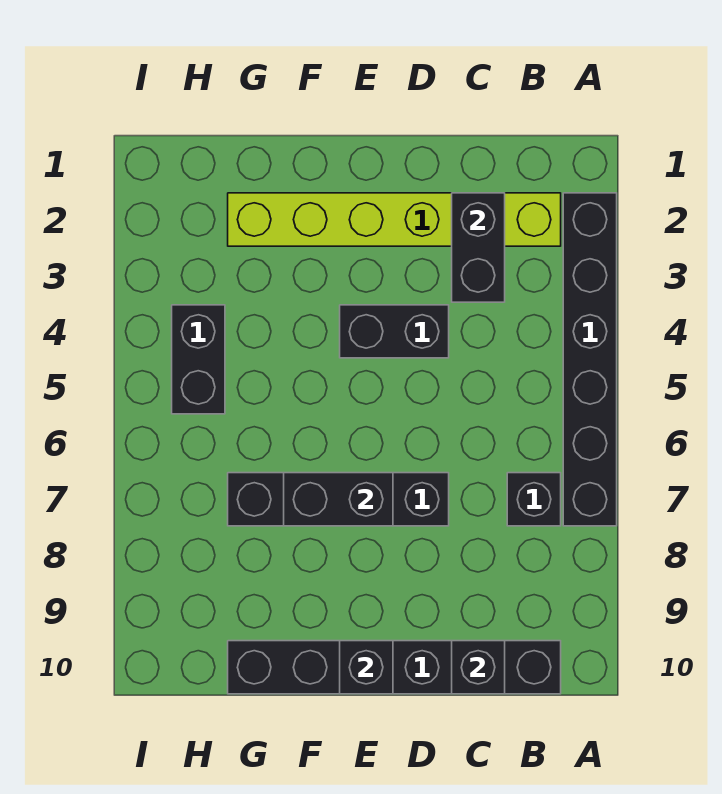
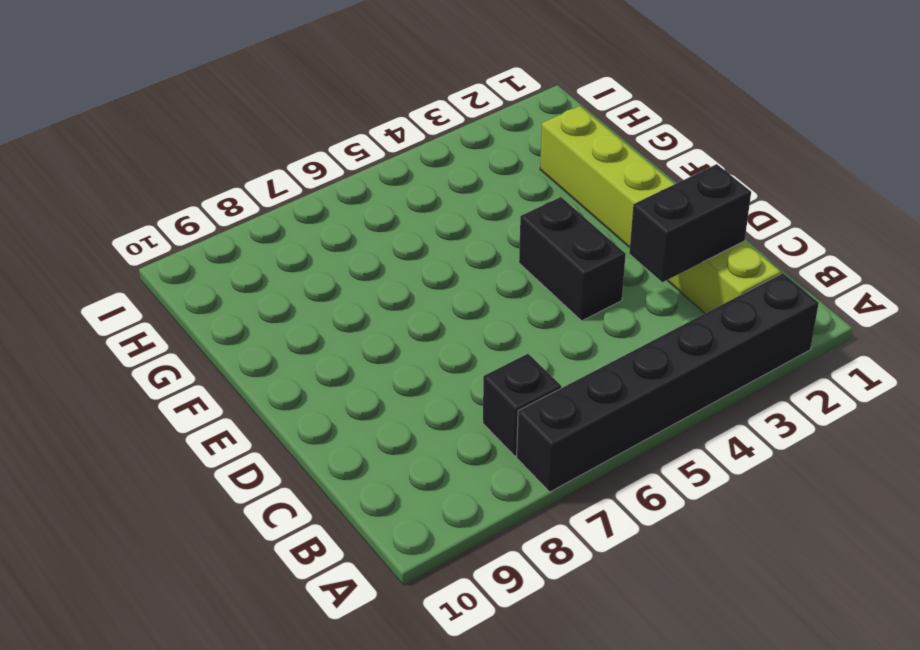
none -> black brick B10:G10 level 1
none -> black brick D7:G7 level 1

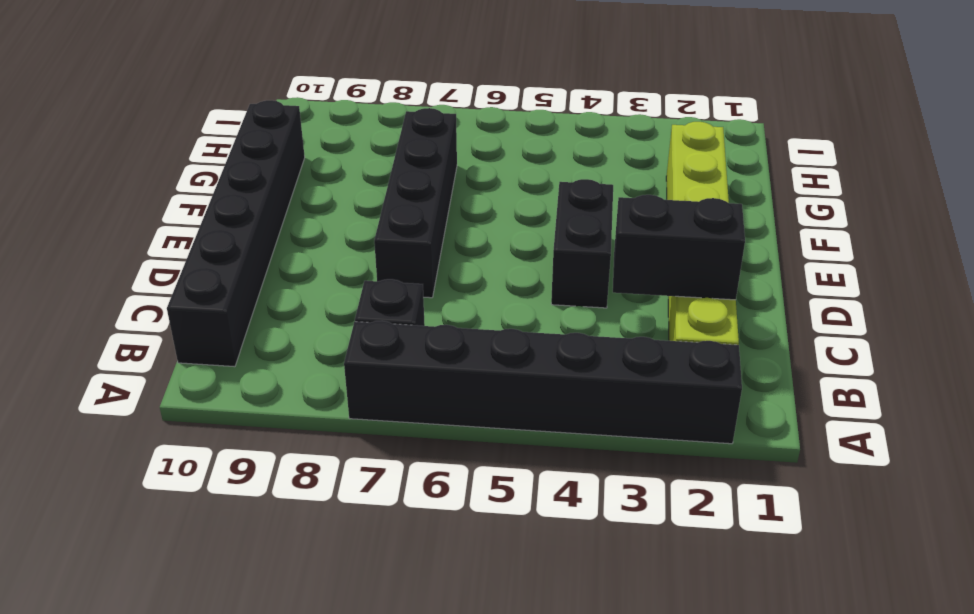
none -> black brick H4:H5 level 1
none -> black brick C10 level 2

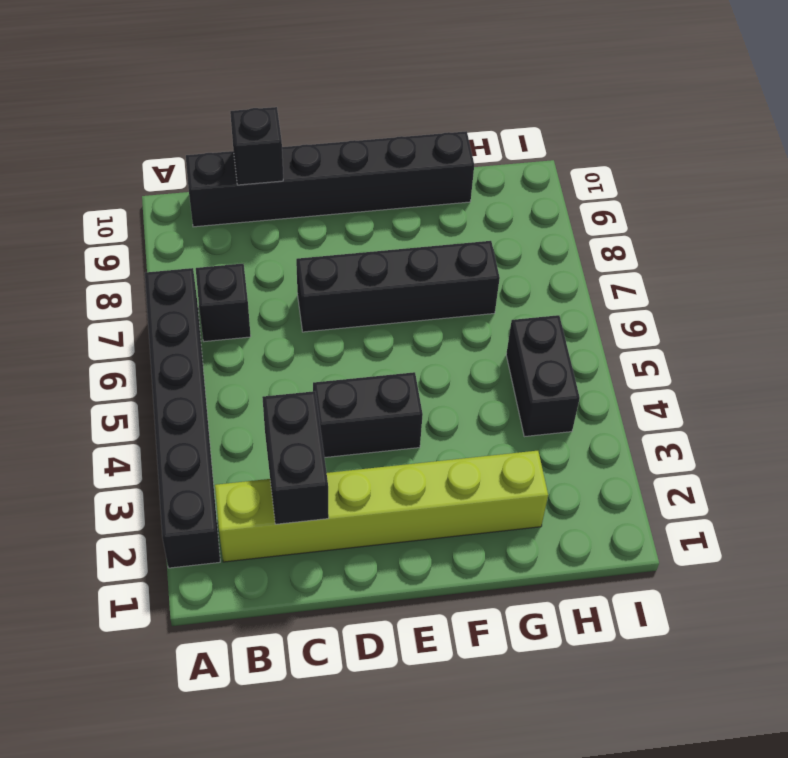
none -> black brick E7:F7 level 2
none -> black brick E10 level 2

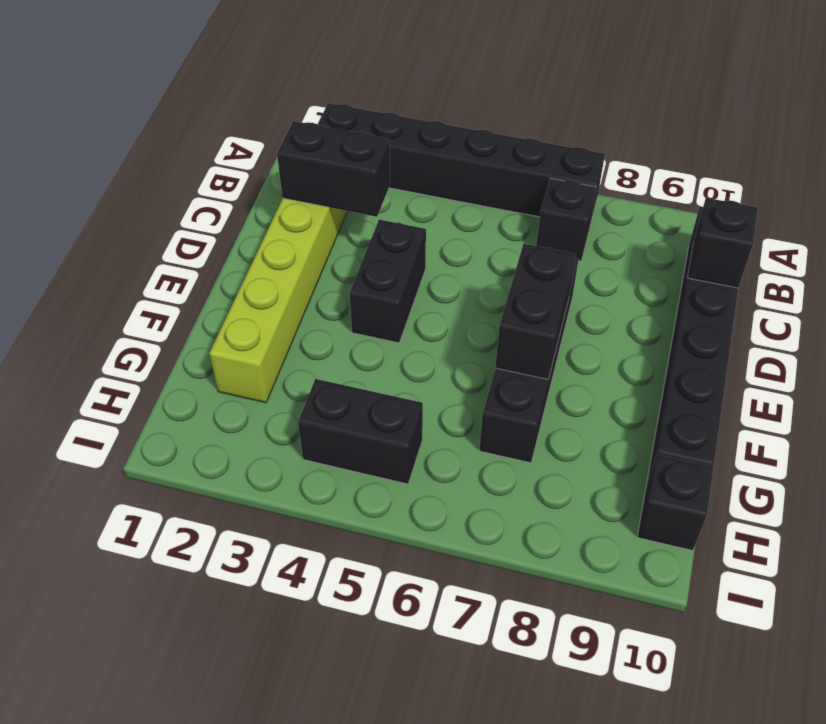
black brick H10 level 1 -> black brick E10 level 2

